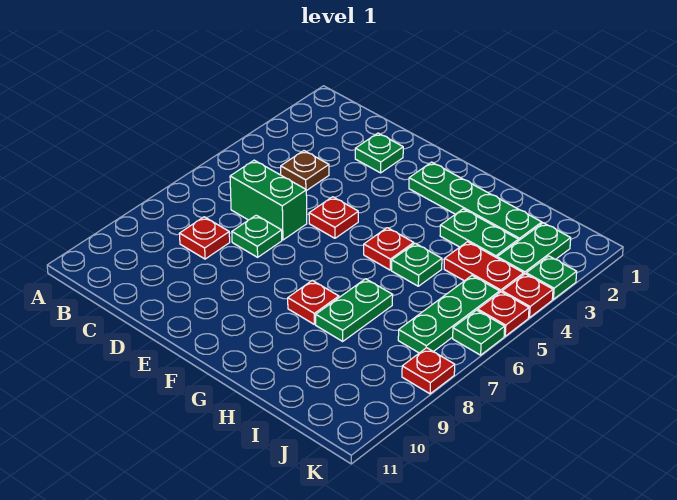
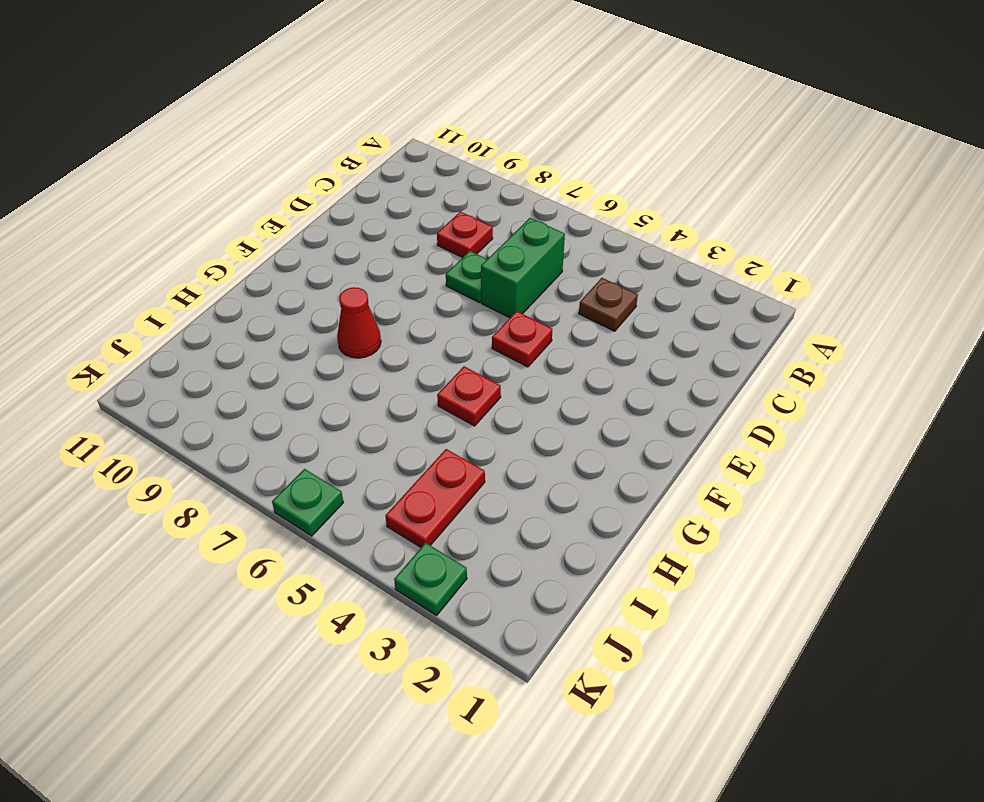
red cone G8 level 1 -> red plate G8 level 1
none -> green plate D2 level 1
none -> green plate F2:I2 level 1
none -> green plate H3:I3 level 1

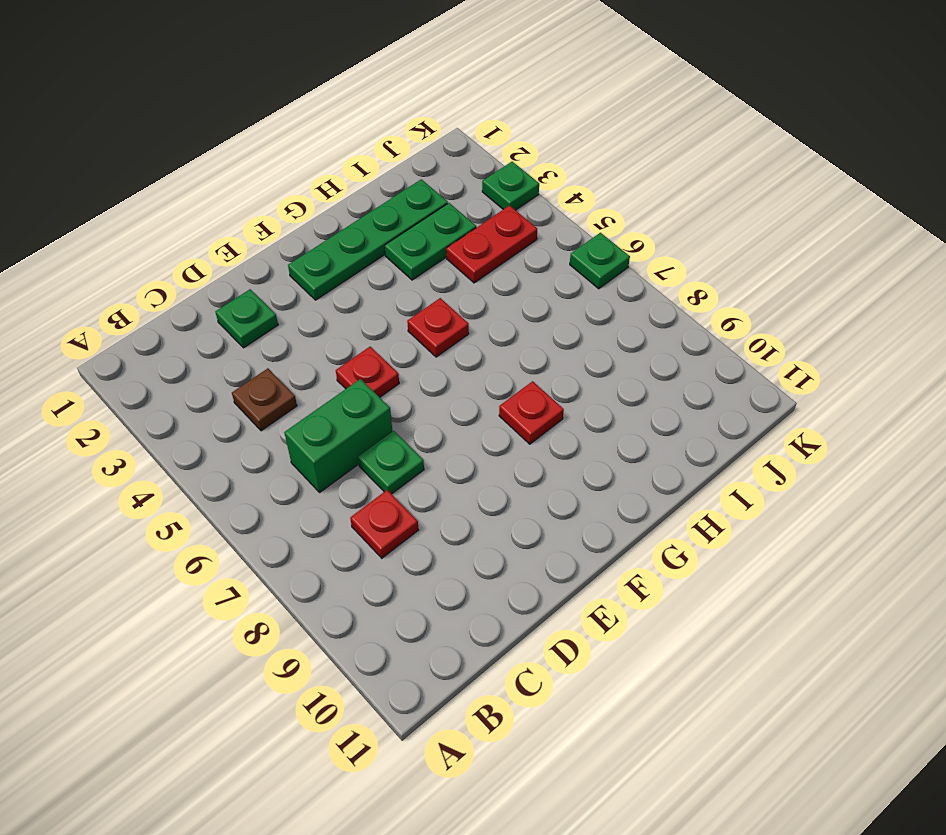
none -> green plate H5 level 1
none -> green plate H7:H8 level 1
none -> green plate J2:J3 level 1

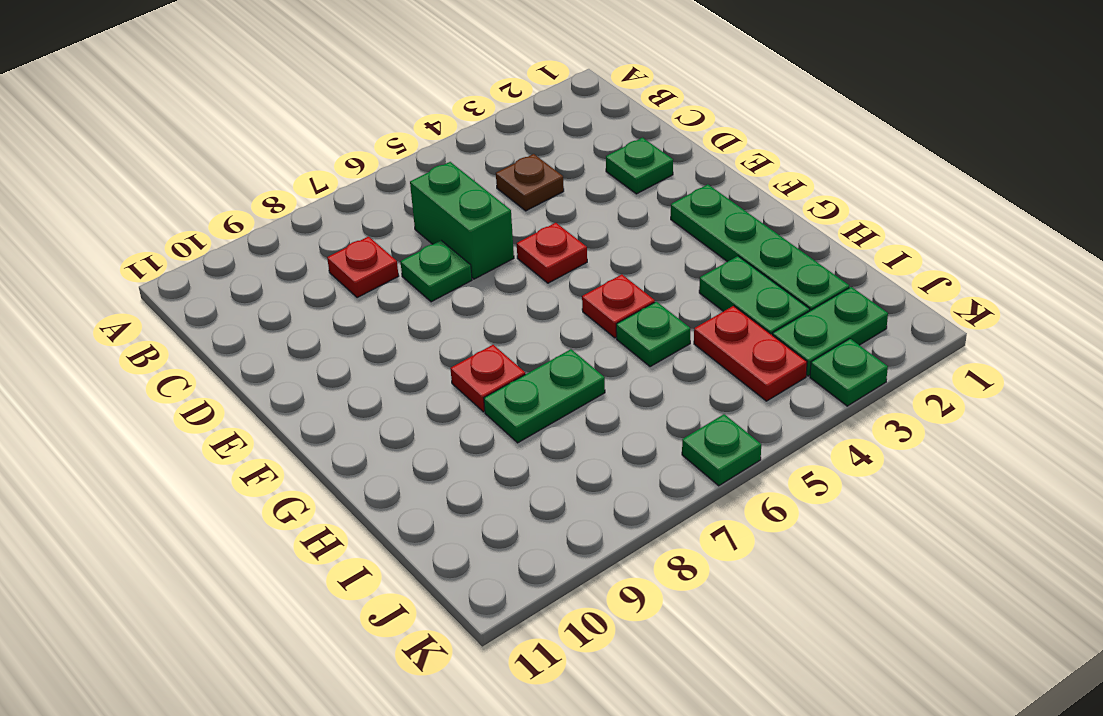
none -> green plate J5:J7 level 1
none -> red plate K4 level 1
none -> red plate K5 level 1

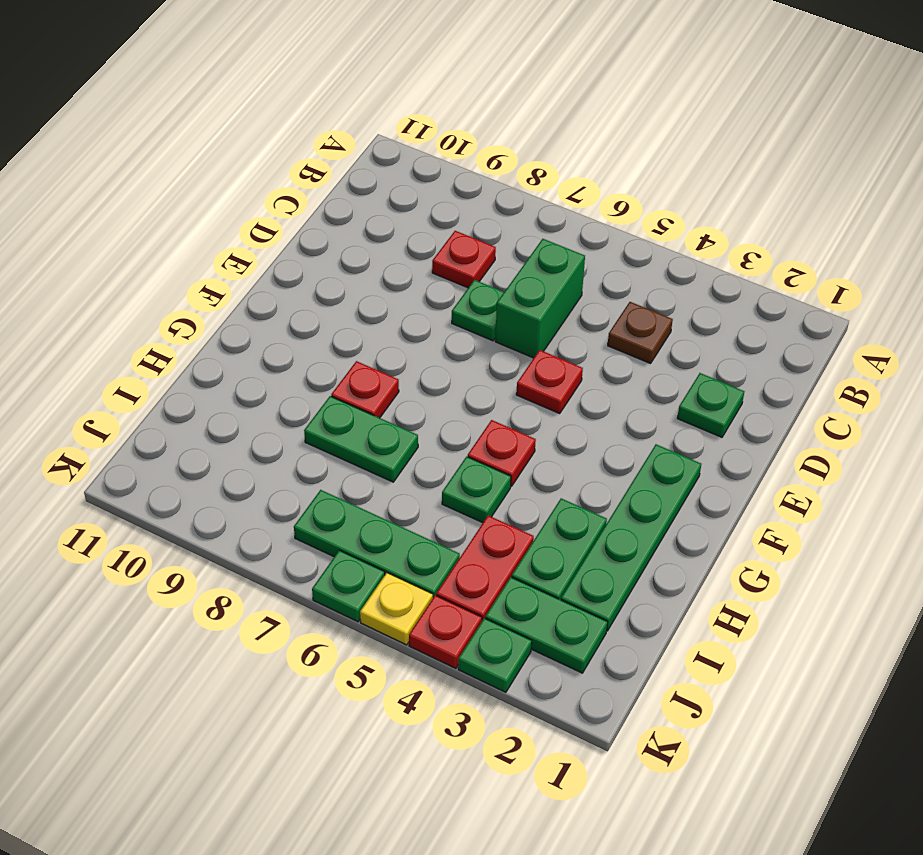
yellow plate K5 level 1 -> red plate K5 level 1
none -> red plate K8 level 1

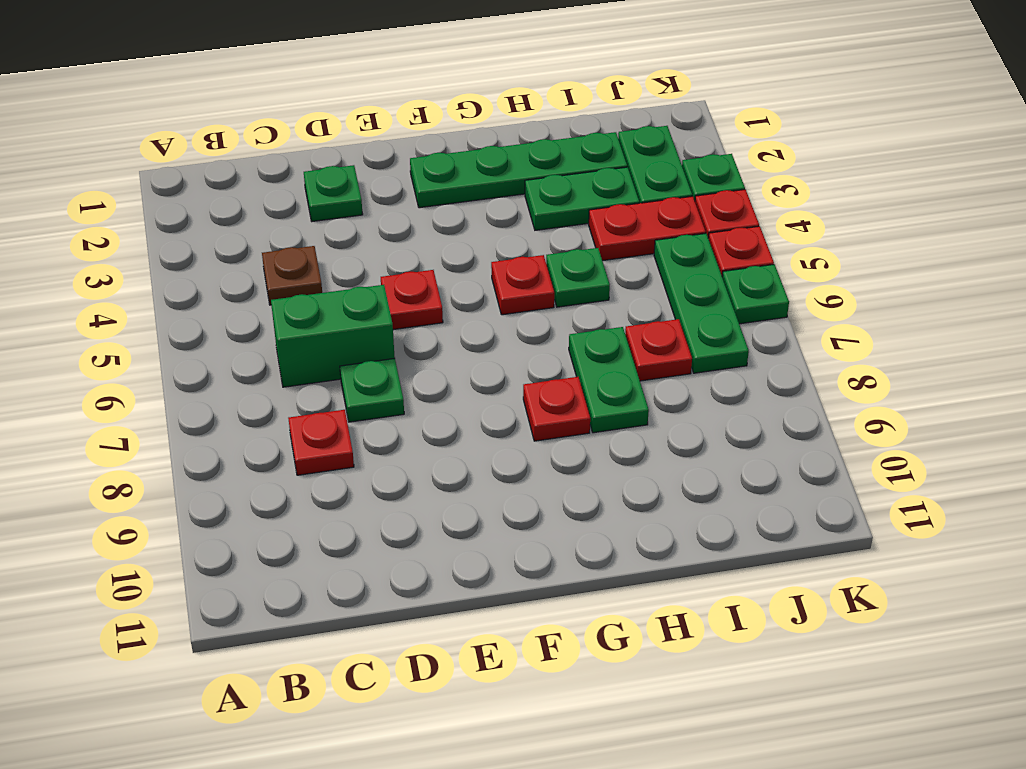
red plate I7 level 1 -> red plate K8 level 1

